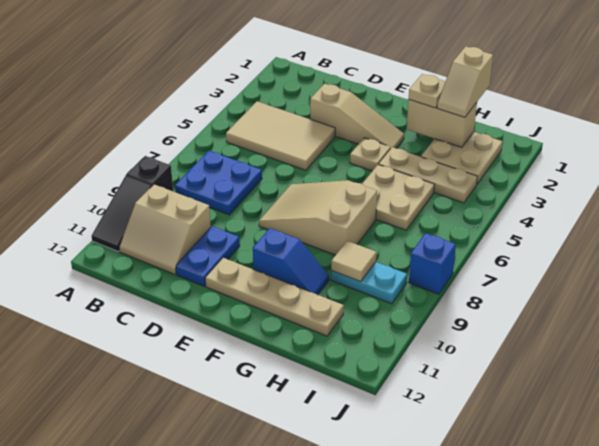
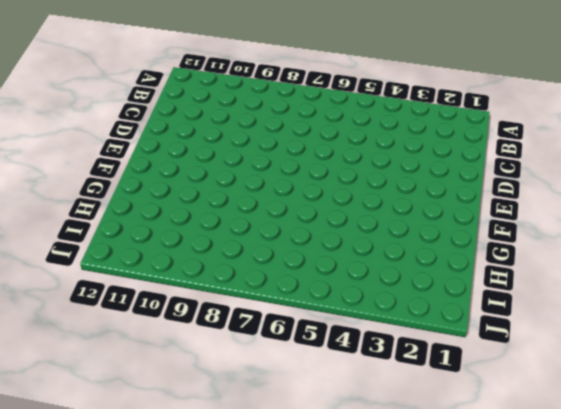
none -> black slope A9:A11 level 1 top 9
none -> tan tile B4:D5 level 1
none -> blue plate B7:C8 level 1

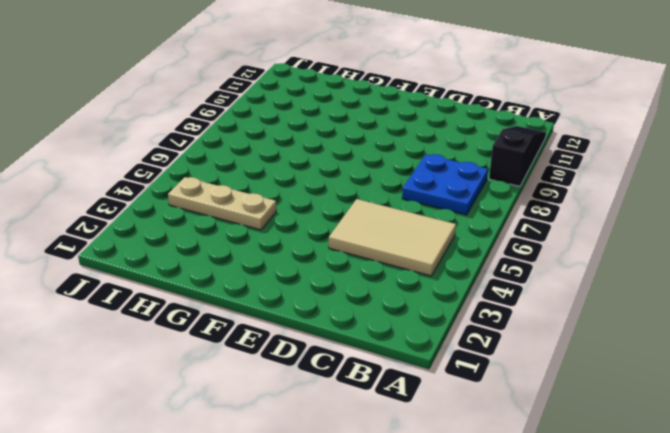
none -> tan slope B10:C11 level 1 top 10
none -> tan slope D3:F3 level 1 top D
none -> blue plate D10:D11 level 1

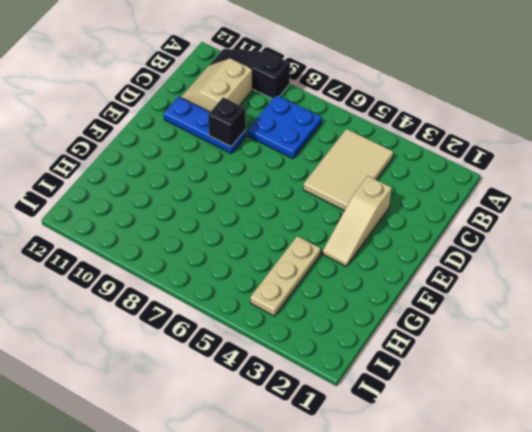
blue plate D9:D11 level 1 -> blue plate D10:D11 level 1
black brick D9 level 2 -> none
none -> tan slope E7:G8 level 1 top G
none -> tan plate E11:H11 level 1
none -> tan plate F4 level 1

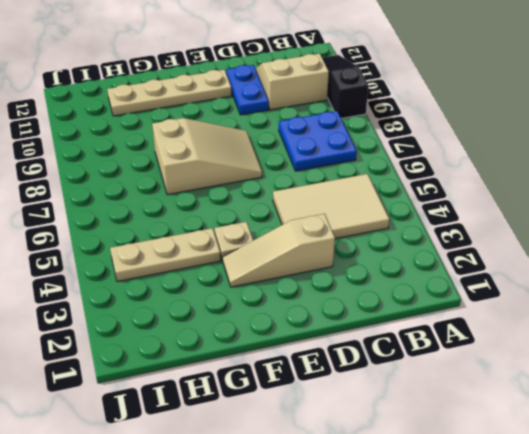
none -> blue slope F10:G10 level 1 top F
none -> tan plate G5:H6 level 1
none -> tan plate H2:I3 level 1

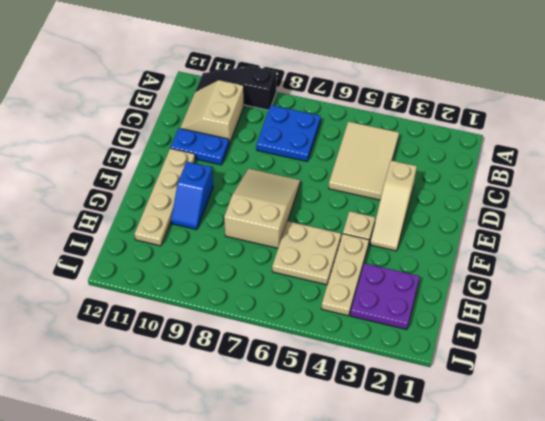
purple plate H2:I3 level 1 -> tan plate H2:I3 level 1
none -> cyan plate H9:I9 level 1
none -> blue brick J8 level 1
none -> tan brick G2:H2 level 2

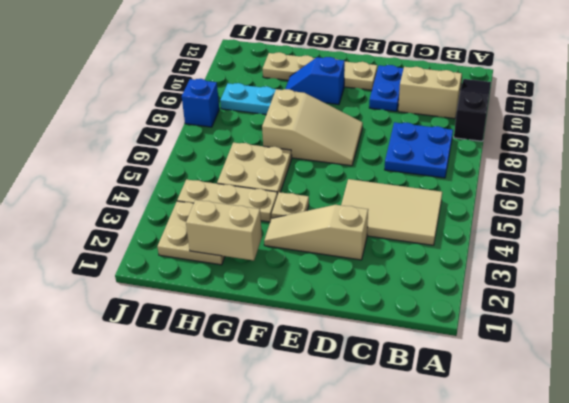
none -> tan tile H9 level 2
none -> tan plate G2 level 3
none -> tan slope H1:H2 level 3 top 1

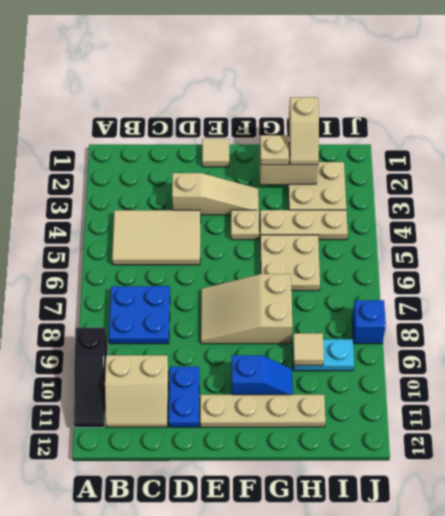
tan tile E1 level 1 -> none

